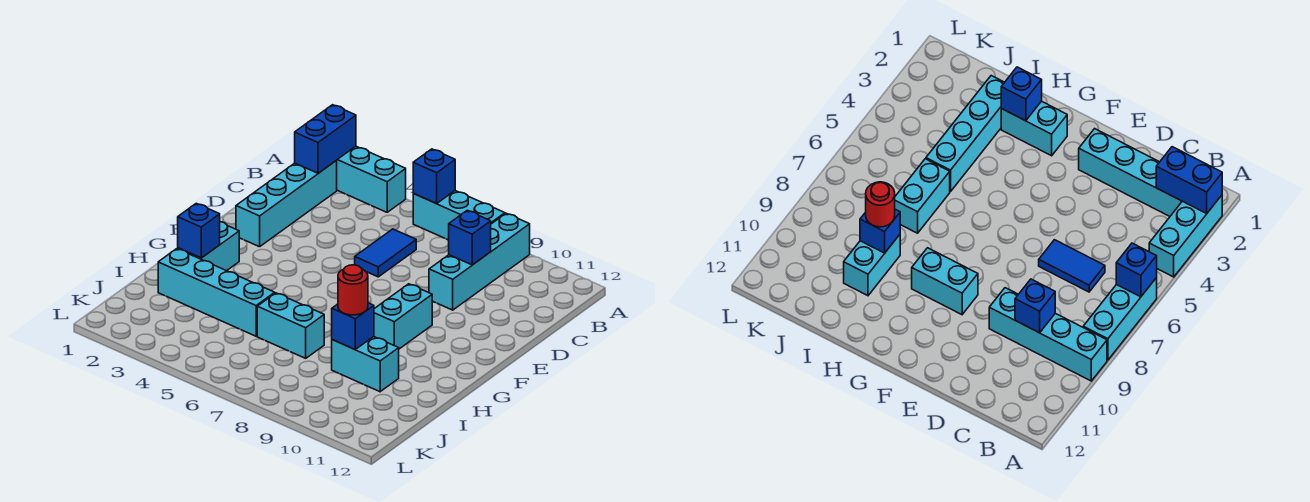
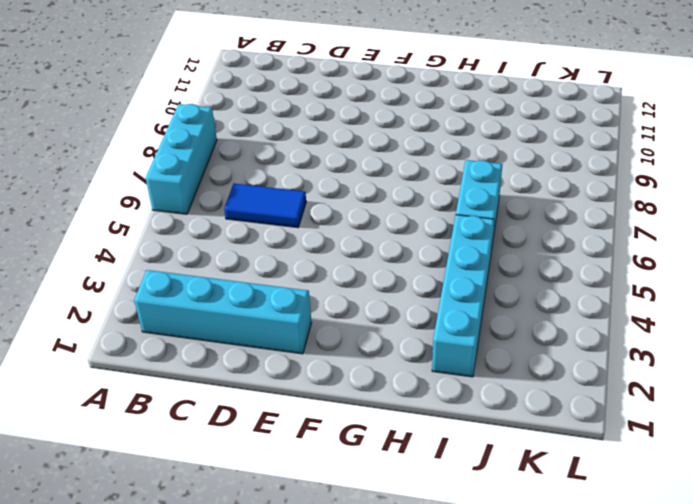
none -> cyan brick A2:A4 level 1
none -> cyan brick A9:D9 level 1
none -> cyan brick F9:G9 level 1

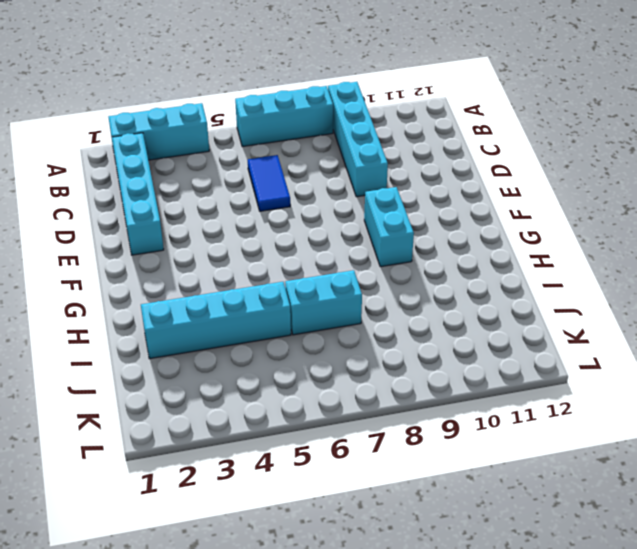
none -> cyan brick G2:H2 level 1
none -> cyan brick I9:I10 level 1
none -> blue brick A2:B2 level 2

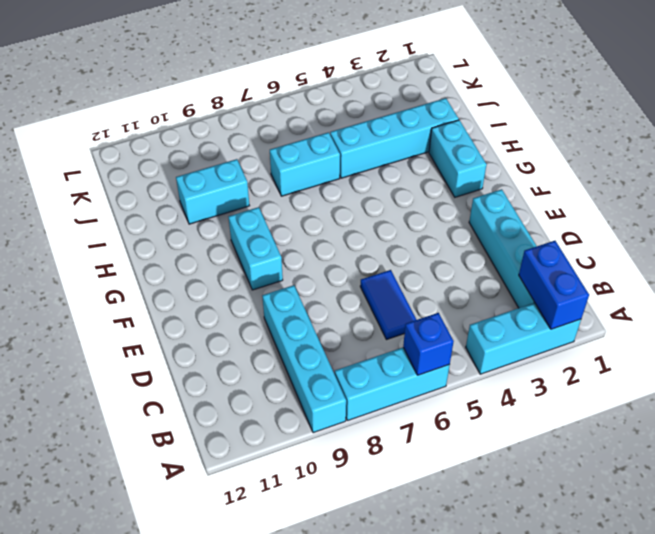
none -> blue brick C9 level 2
none -> blue brick H2 level 2
none -> blue brick I9 level 2

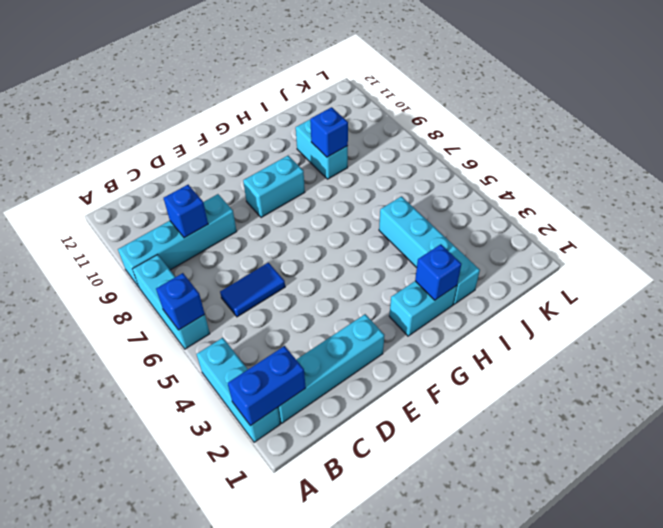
none -> cyan brick I6:I7 level 1
none -> red round brick I9 level 3

